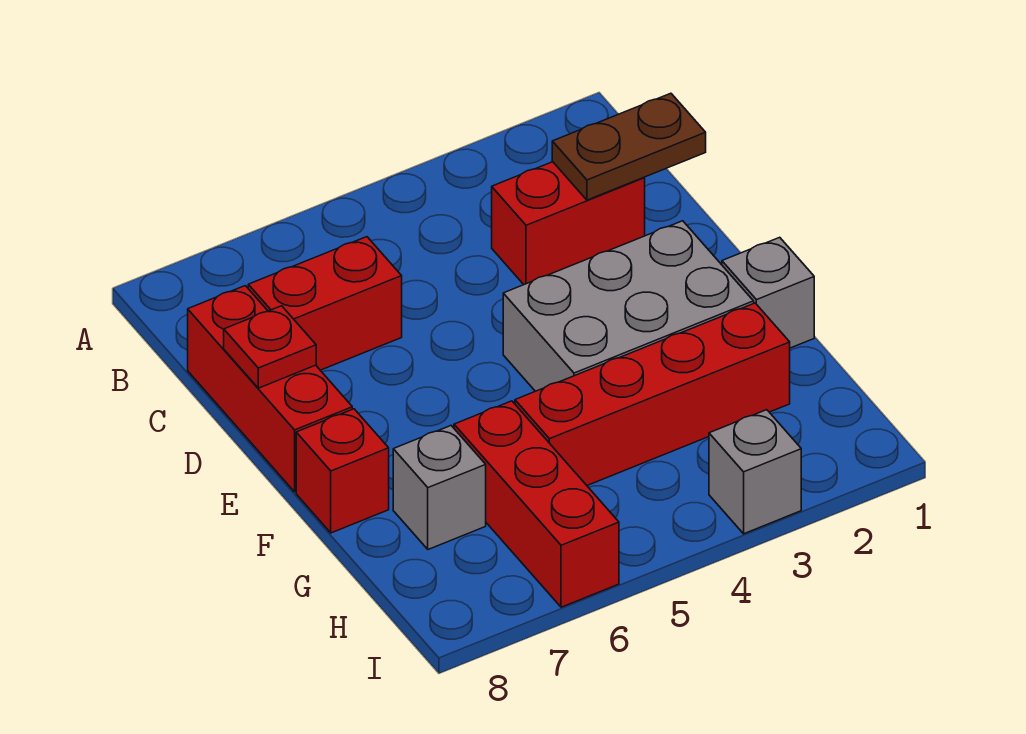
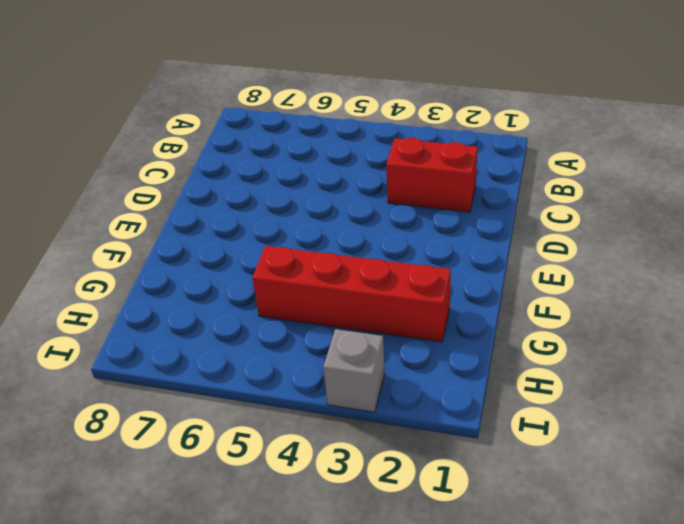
none -> red brick C6:C7 level 1
none -> red brick C8:E8 level 1
none -> grey brick E2:F4 level 1

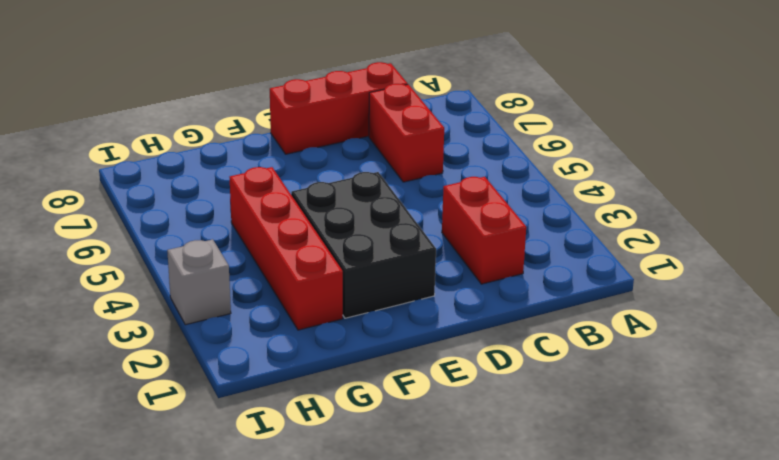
black brick E2:F4 level 1 -> grey brick E2:F4 level 1
none -> grey brick F1 level 1
none -> red brick F8 level 1
none -> red brick G6:I6 level 1

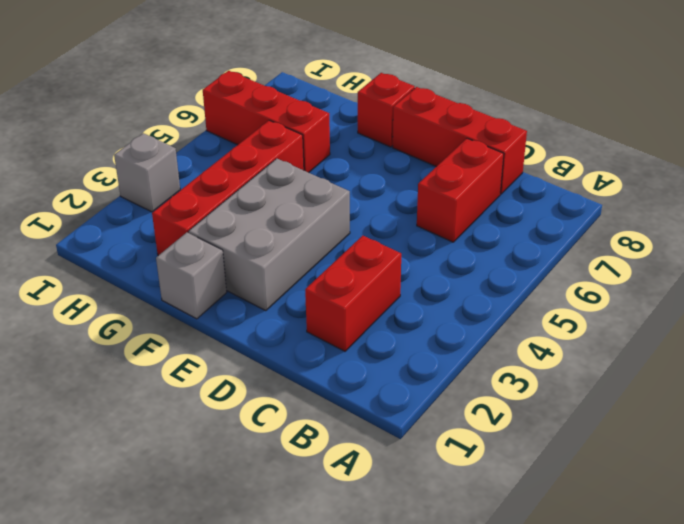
none -> grey brick G7 level 1
none -> brown plate C1:C2 level 2
none -> red plate D8 level 2

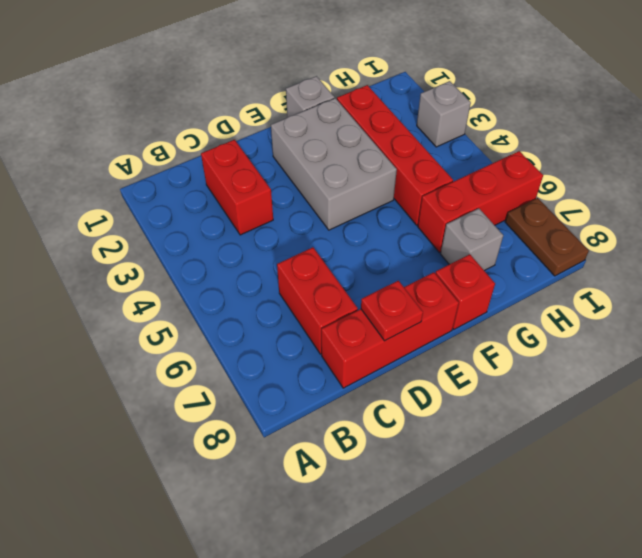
brown plate I7:I8 level 1 -> brown plate C1:C2 level 2

